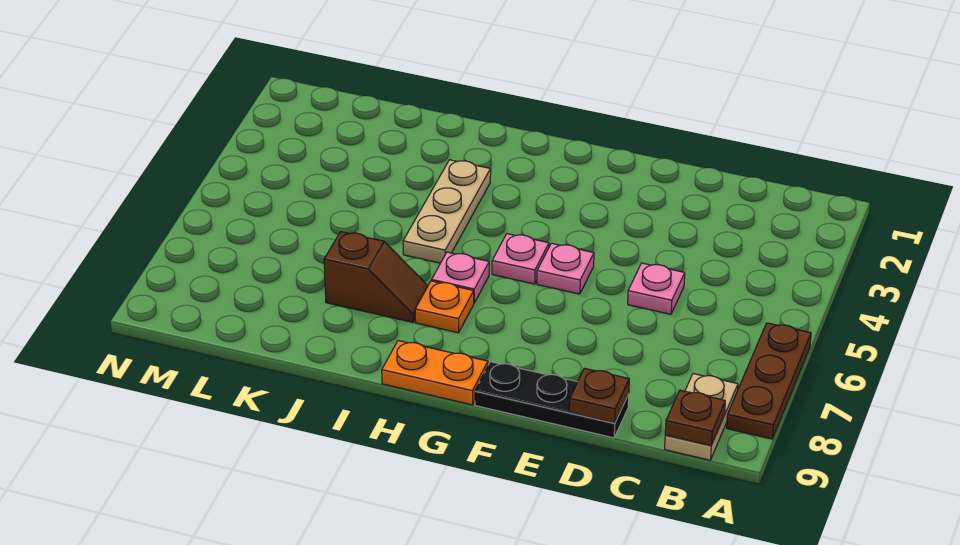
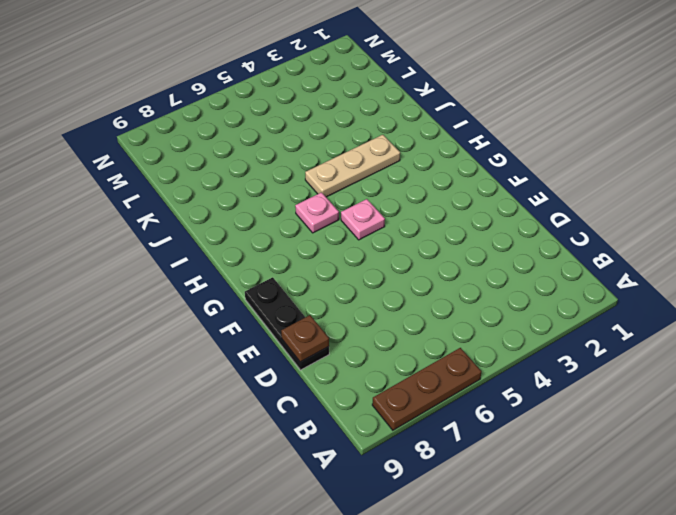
none -> tan plate B8:B9 level 1
none -> pink plate D5 level 1
none -> pink plate F5 level 1

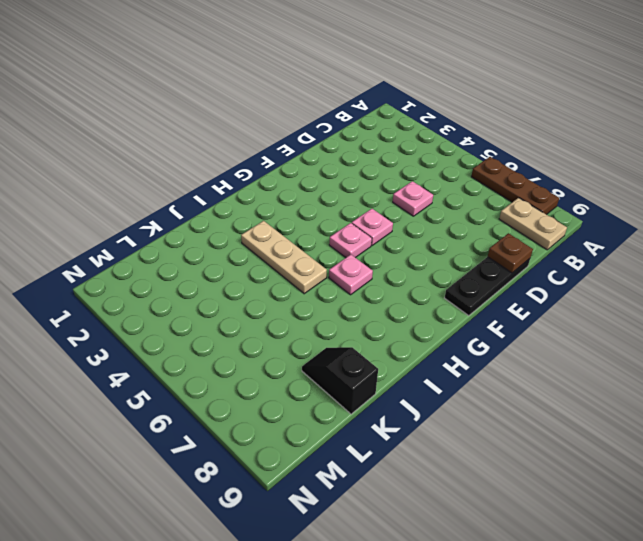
black slope K8:K9 level 1 top 9 -> none
none -> orange plate G9:H9 level 1
none -> orange plate H7 level 1
none -> brown slope I7:J7 level 1 top J

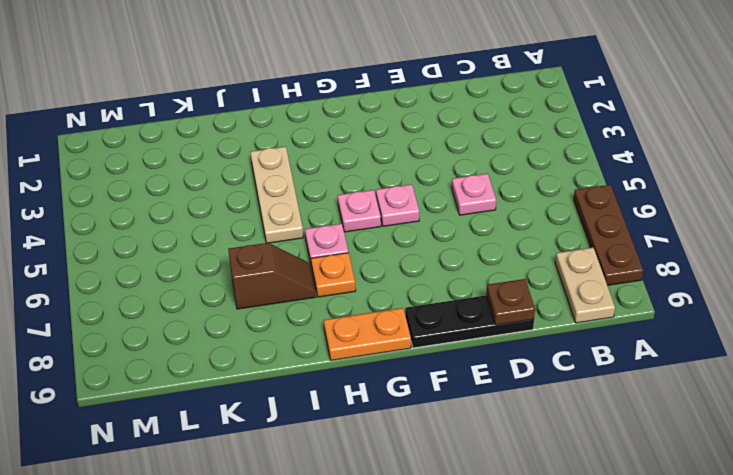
none -> brown plate B9 level 2

